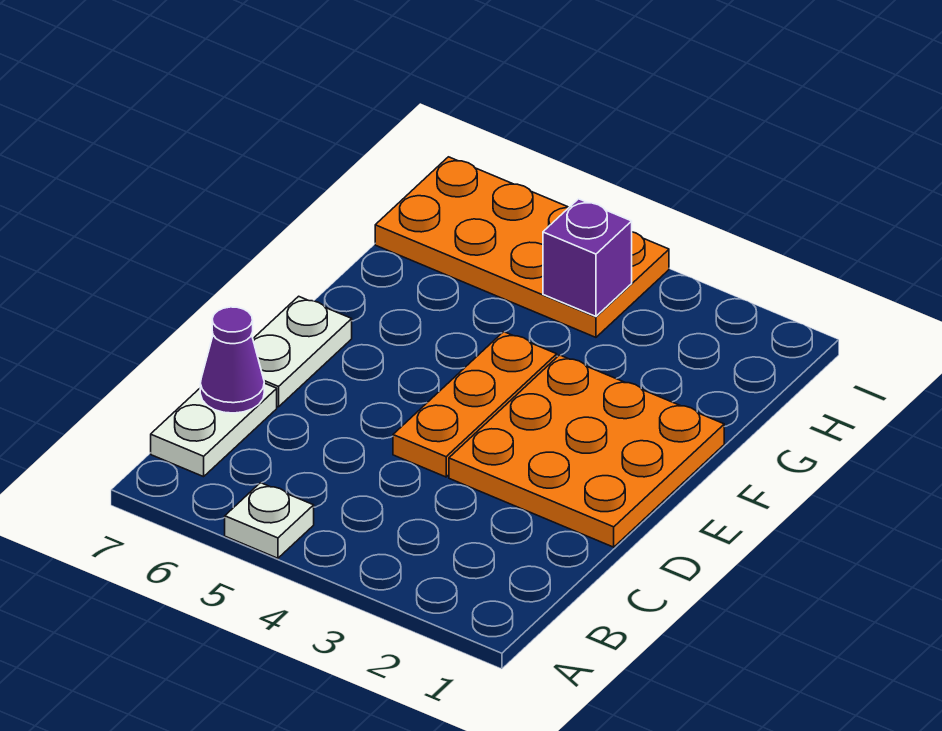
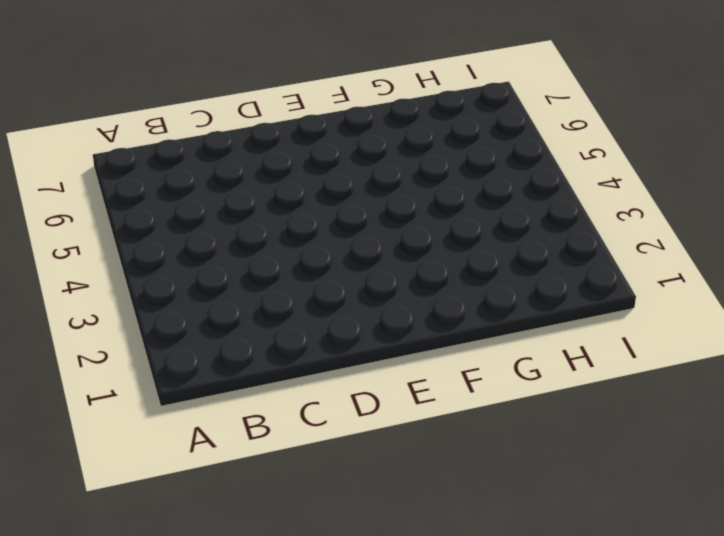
none -> white plate A5 level 1
none -> white plate B7:C7 level 1

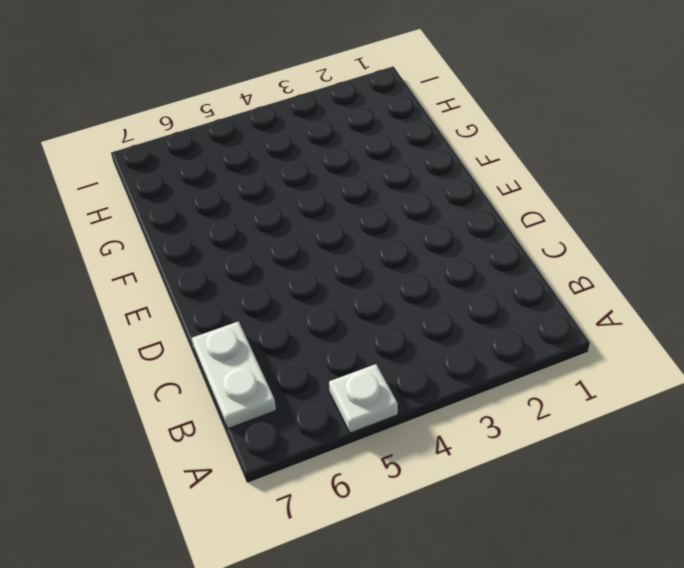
none -> orange plate D1:F3 level 1
none -> orange plate D4:F4 level 1

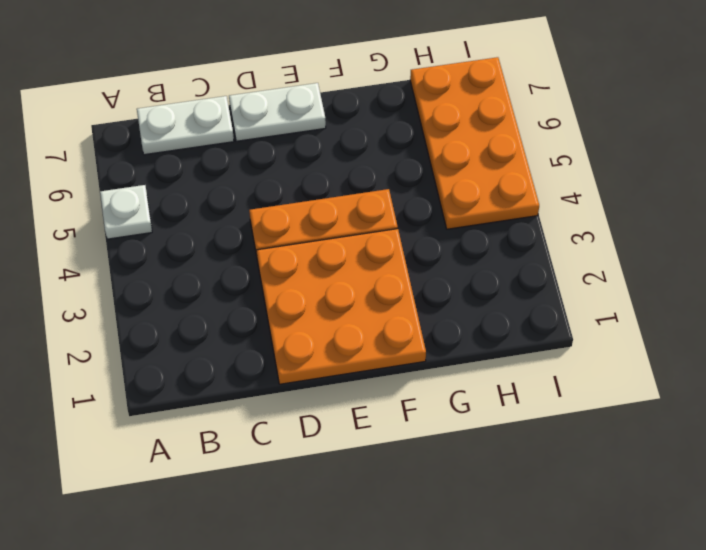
none -> purple cone C7 level 2
none -> purple brick H4 level 2

